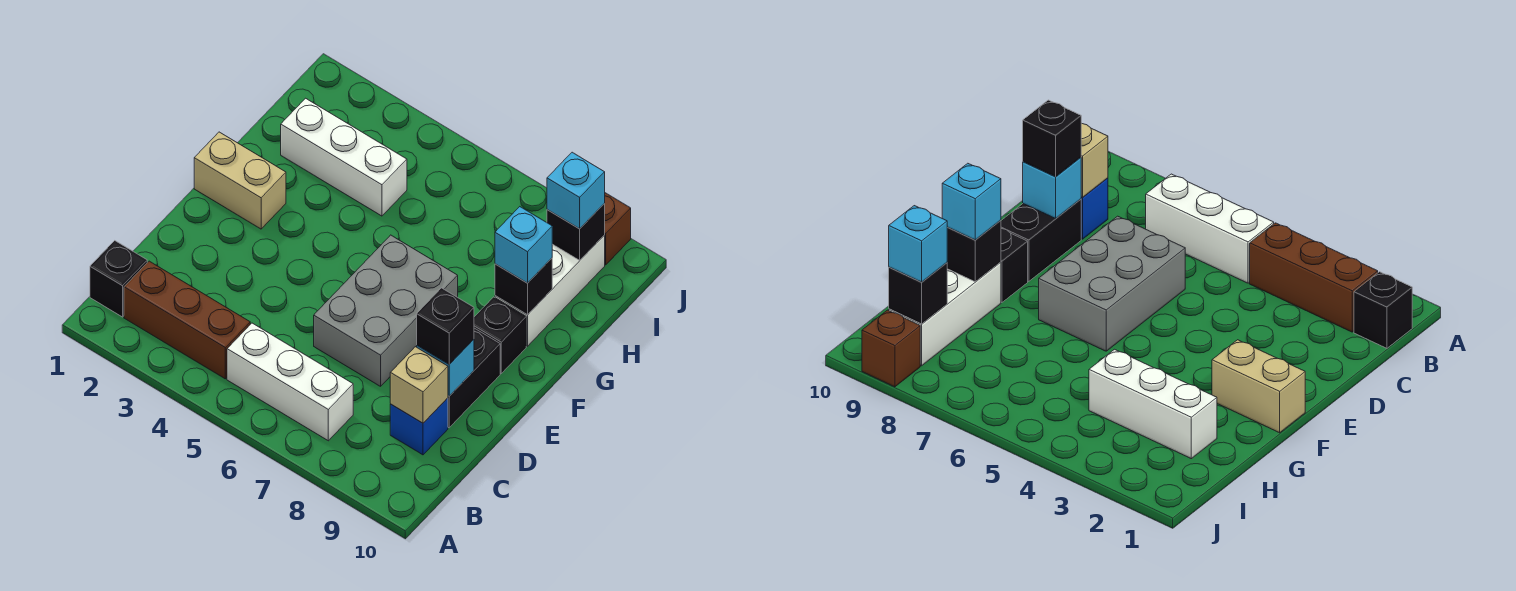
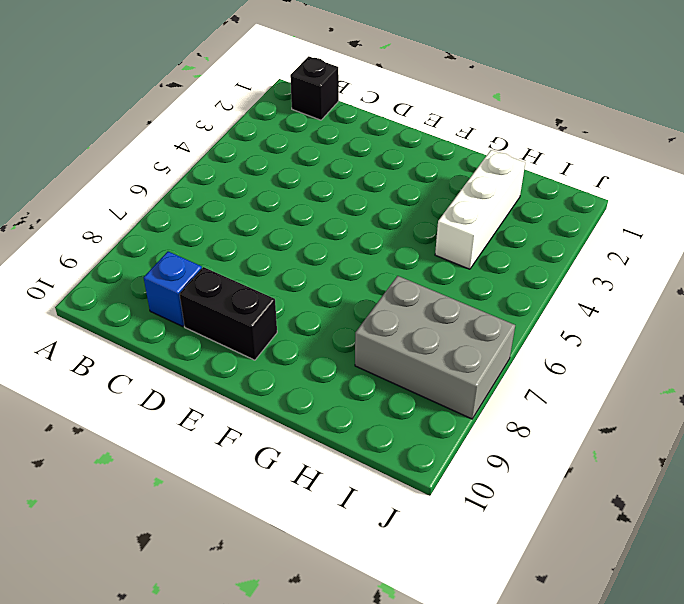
grey brick H7:J8 level 1 -> grey brick D6:F7 level 1
none -> brown brick B2:B4 level 1
none -> white brick B5:B7 level 1
none -> tan brick F1:F2 level 1

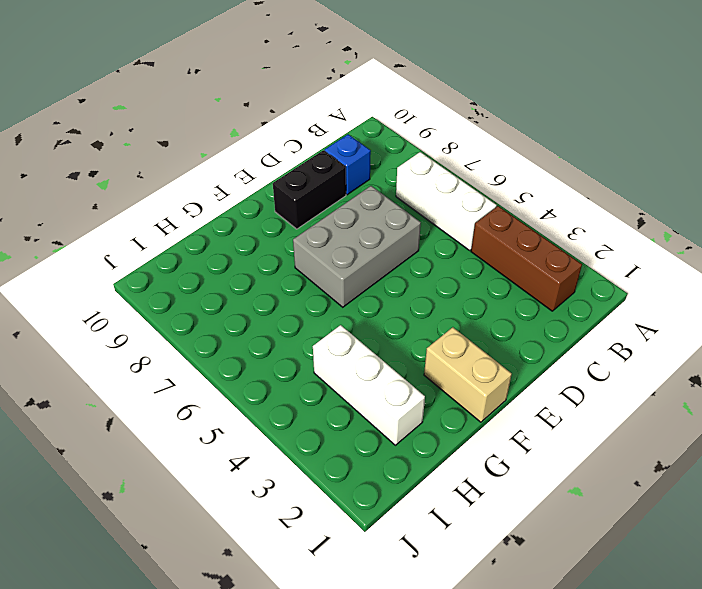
none -> black brick B1 level 1
none -> black brick F9 level 1
none -> white brick G9:I9 level 1

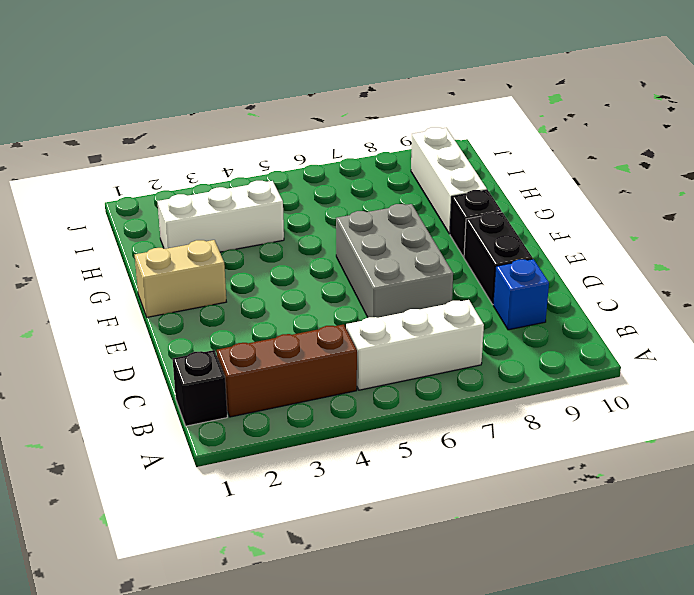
none -> brown brick J9 level 1
none -> tan brick C9 level 2
none -> cyan brick D9 level 2

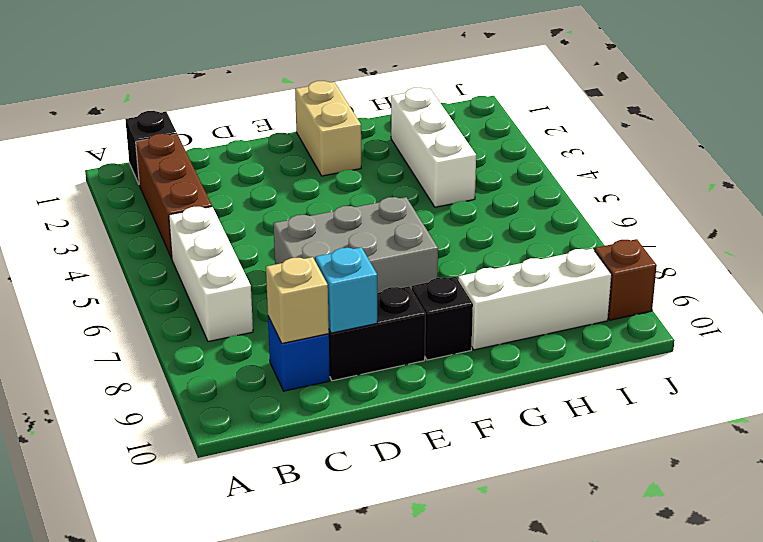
none -> black brick G9 level 2
none -> black brick I9 level 2
none -> black brick D9 level 3

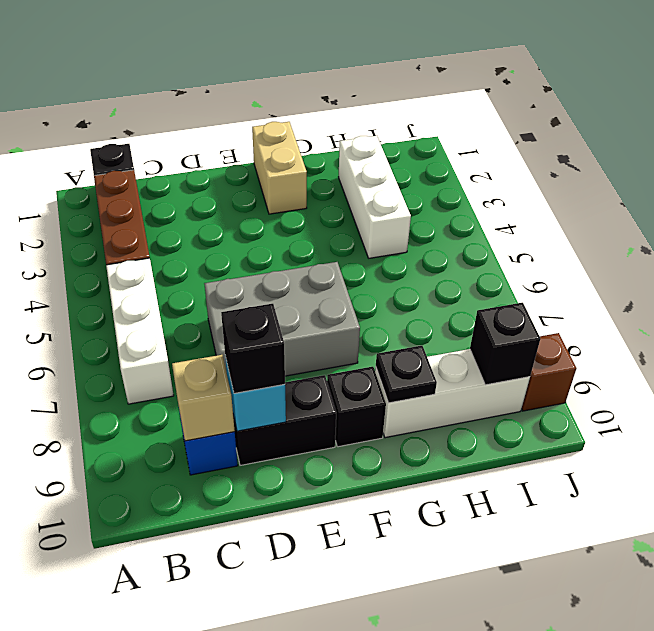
black plate G9 level 2 -> black brick G9 level 2
none -> cyan brick G9 level 3
none -> cyan brick I9 level 3

